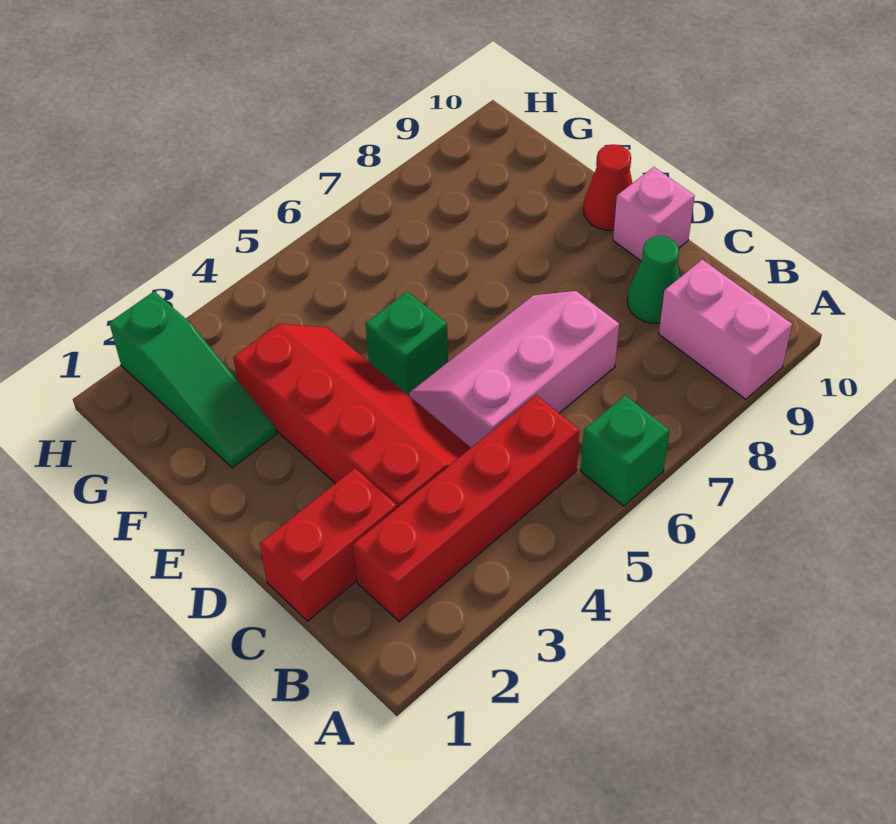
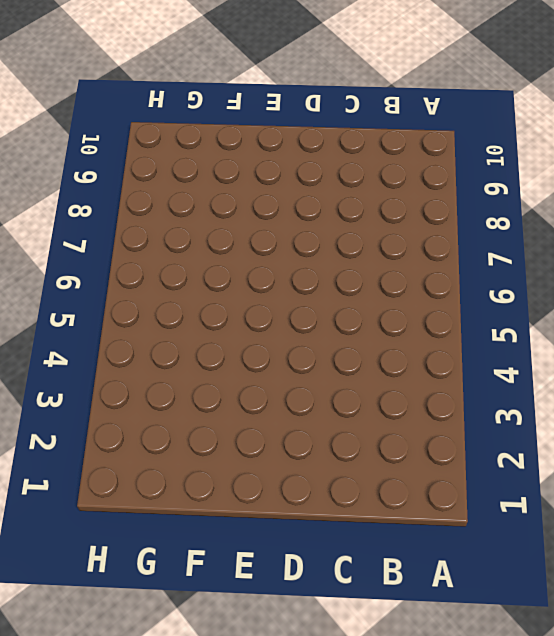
none -> green brick A6 level 1
none -> pink brick A9:B9 level 1

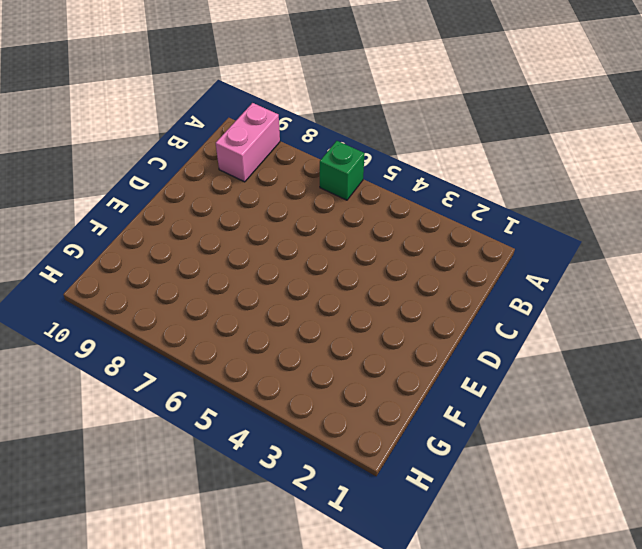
none -> red brick B2:B5 level 1
none -> red brick C1:C2 level 1

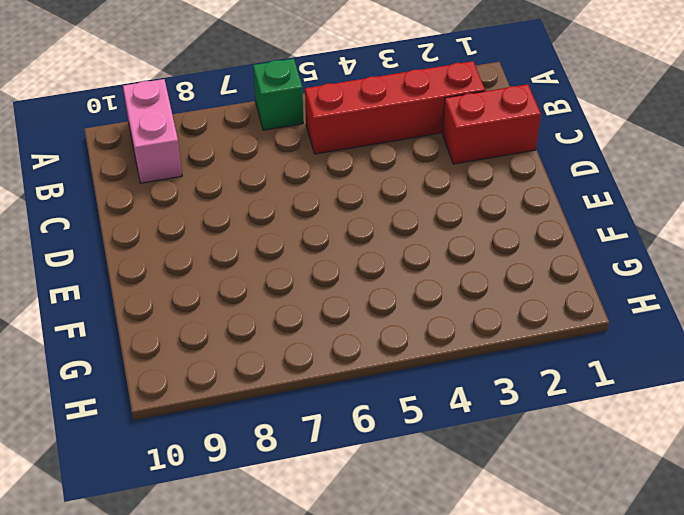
none -> red slope C3:F4 level 1 top 3
none -> pink slope C5:D7 level 1 top C

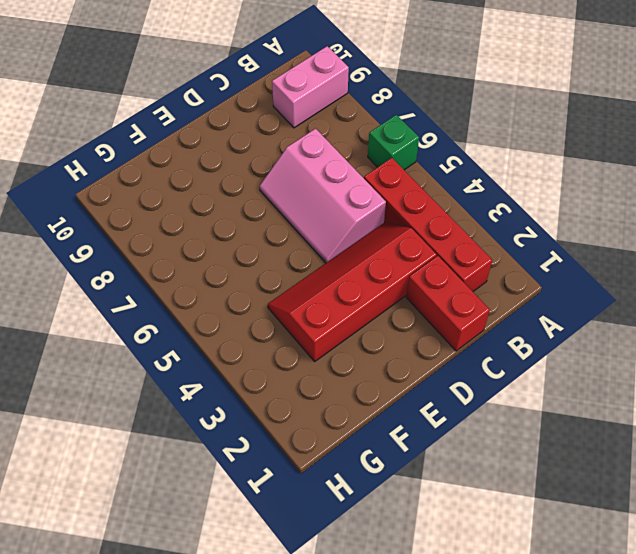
none -> green cone C9 level 1
none -> pink brick D10 level 1

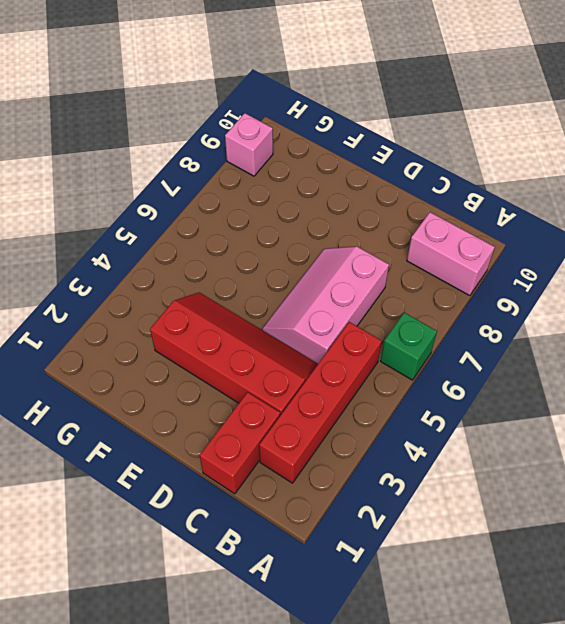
pink brick H9 level 1 -> pink brick D10 level 1
none -> green cone C9 level 1
none -> green brick E5 level 1

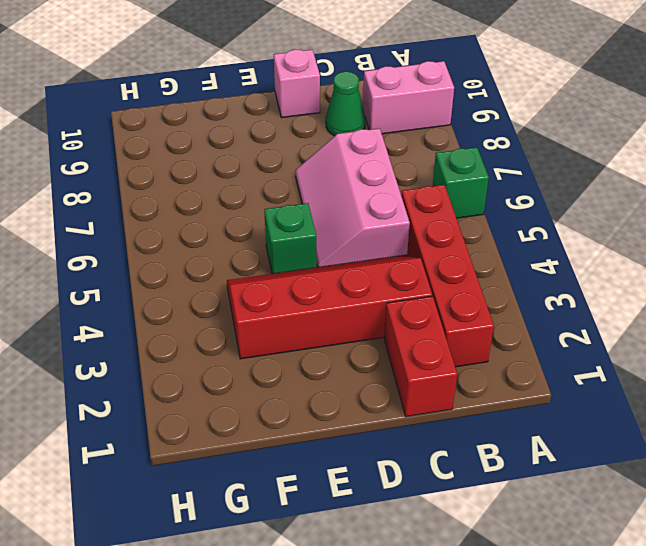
none -> red cone E10 level 1
none -> green slope F2:H2 level 1 top H

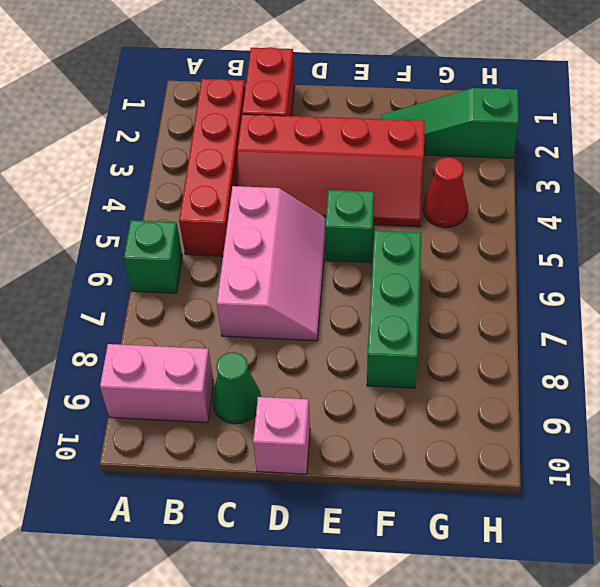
green brick F6:F8 level 1 -> none
red cone G4 level 1 -> red cone E10 level 1

